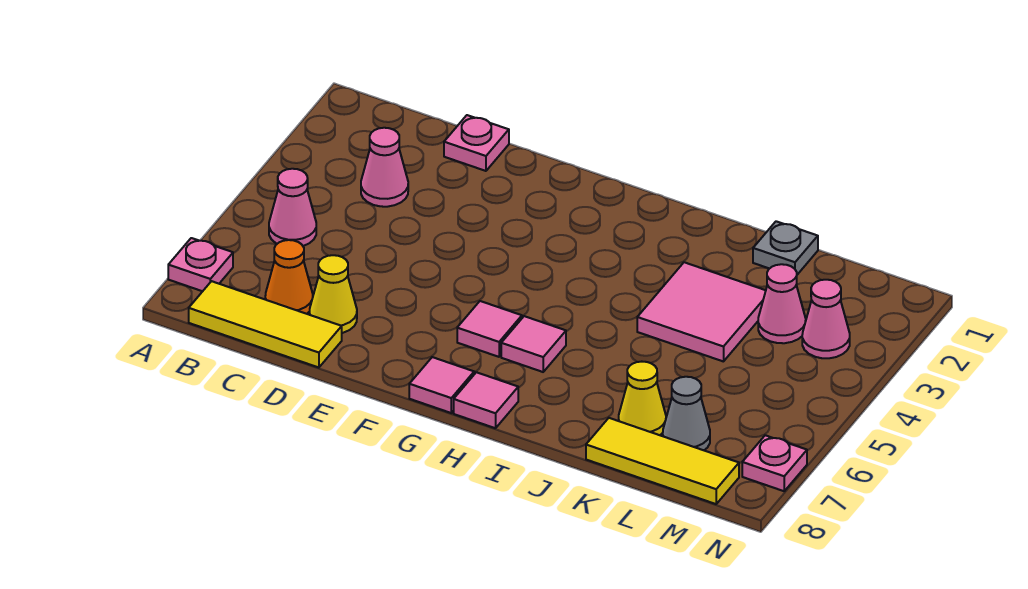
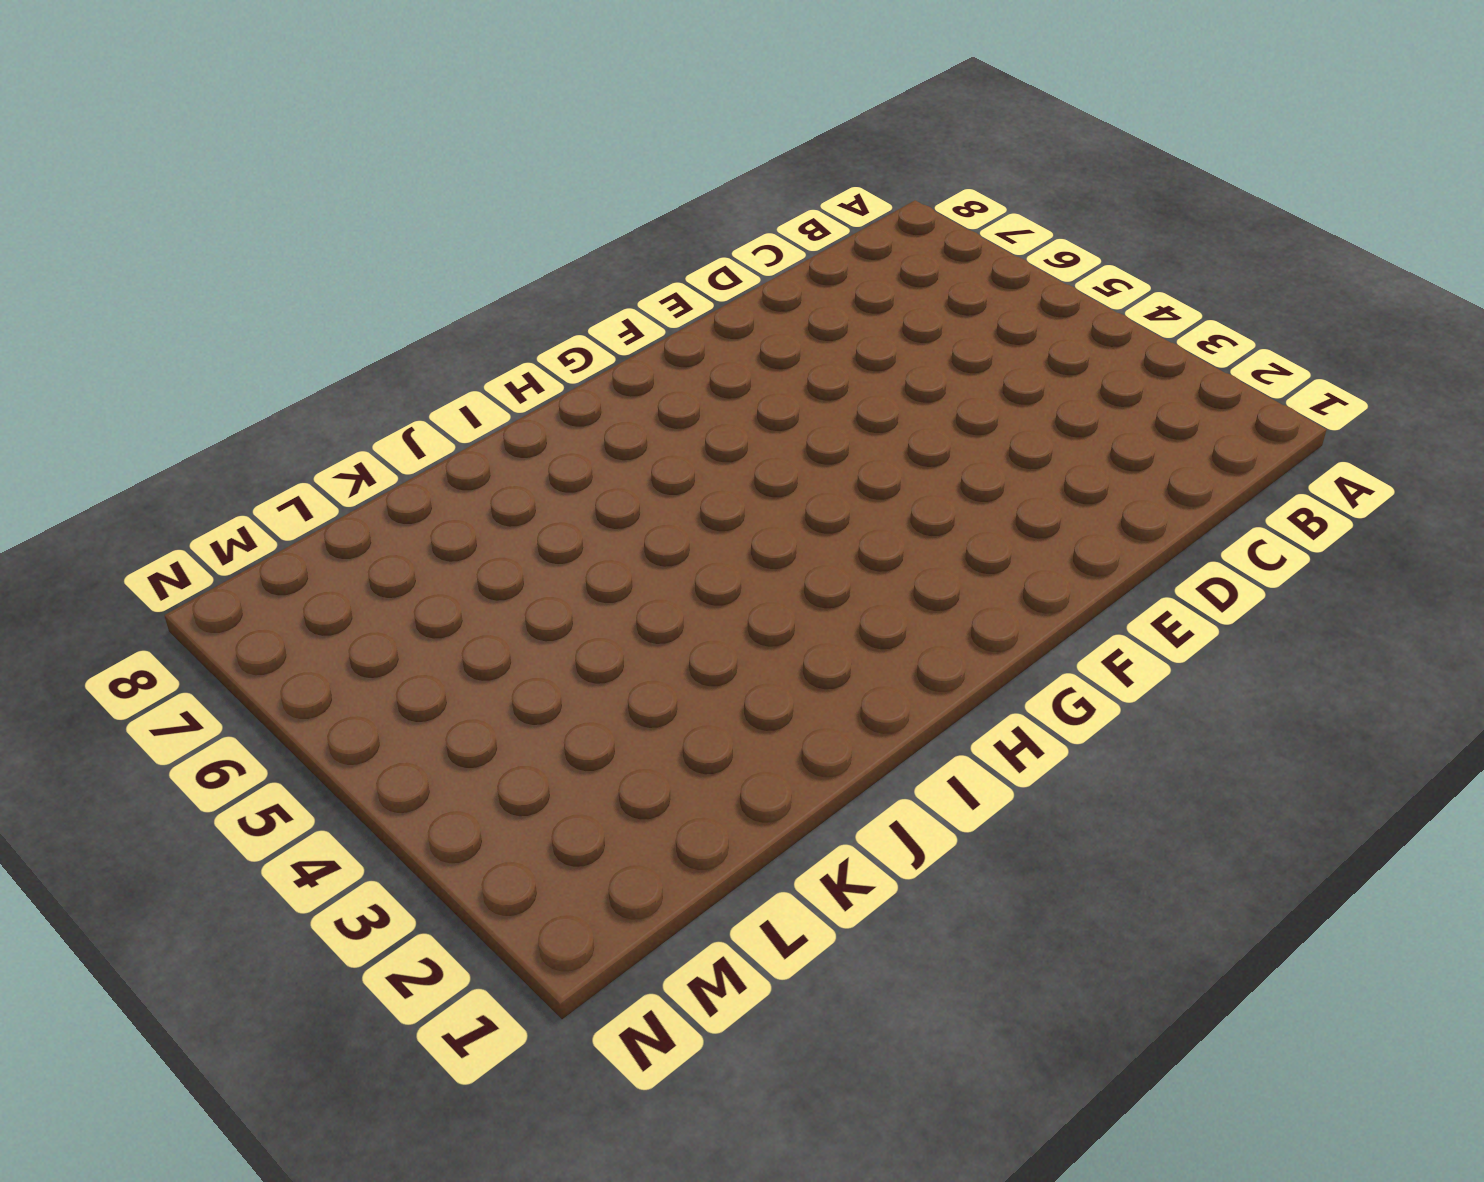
none -> pink plate A7 level 1
none -> pink cone B5 level 1
none -> yellow tile B8:D8 level 1

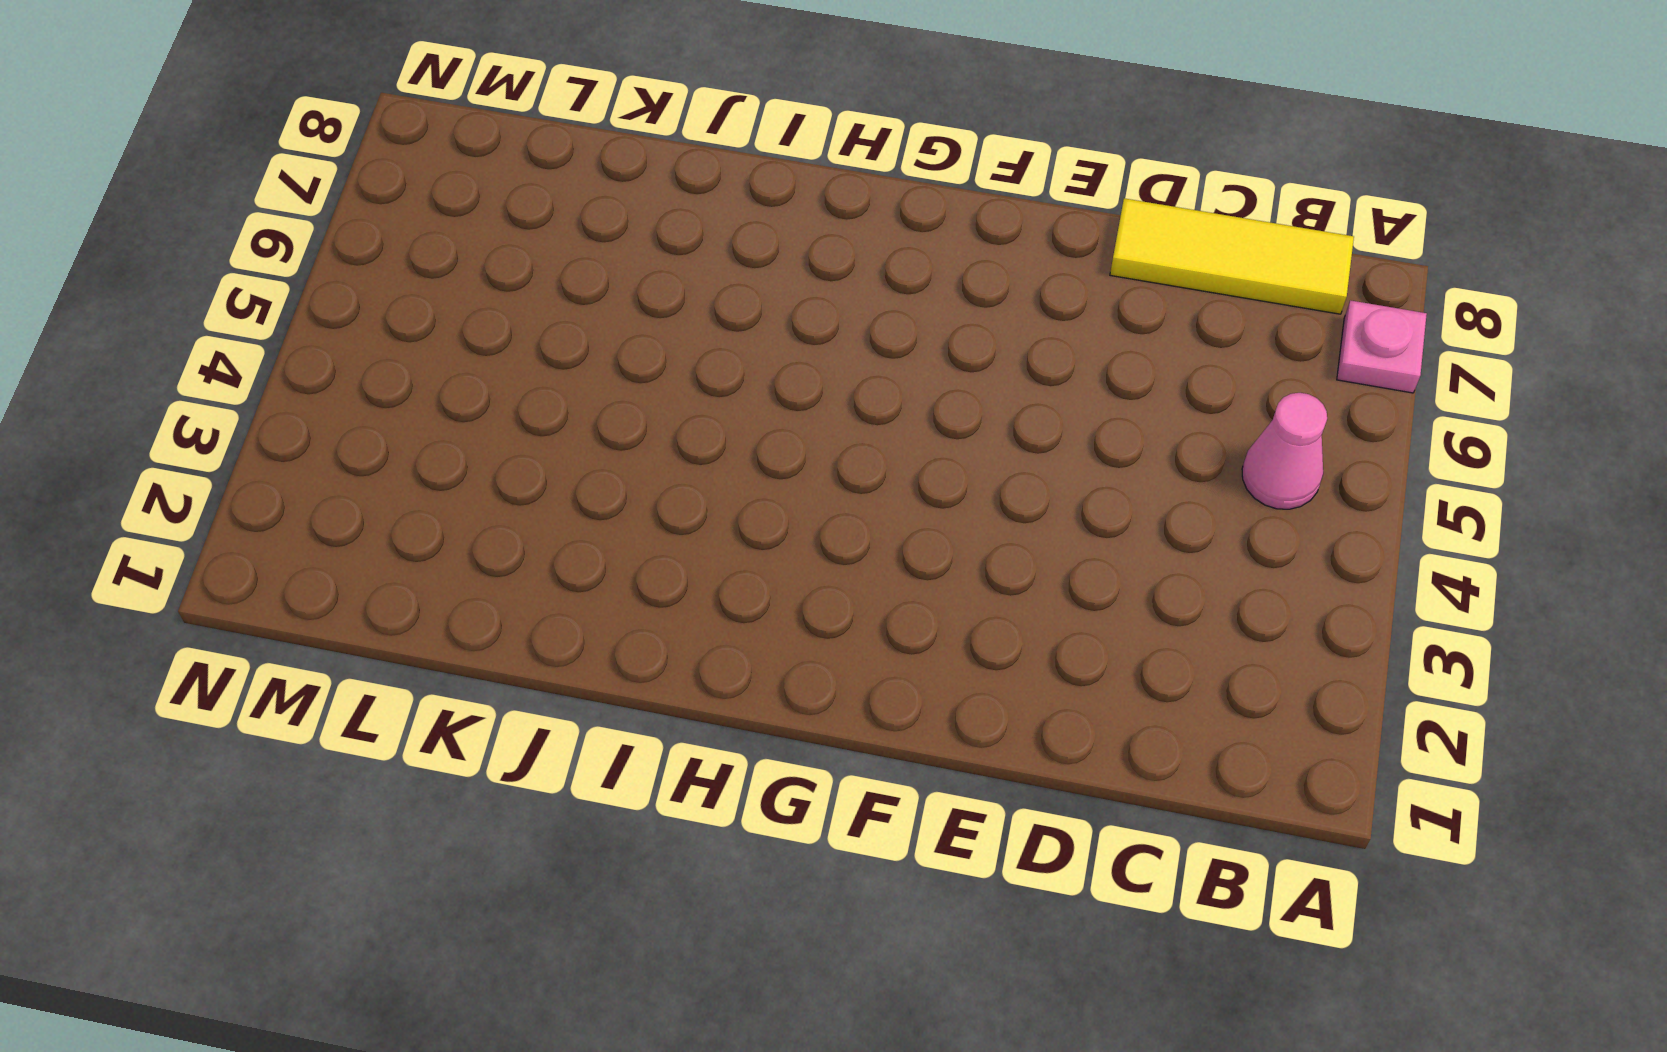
none -> pink cone C3 level 1
none -> orange cone C7 level 1
none -> pink plate D1 level 1

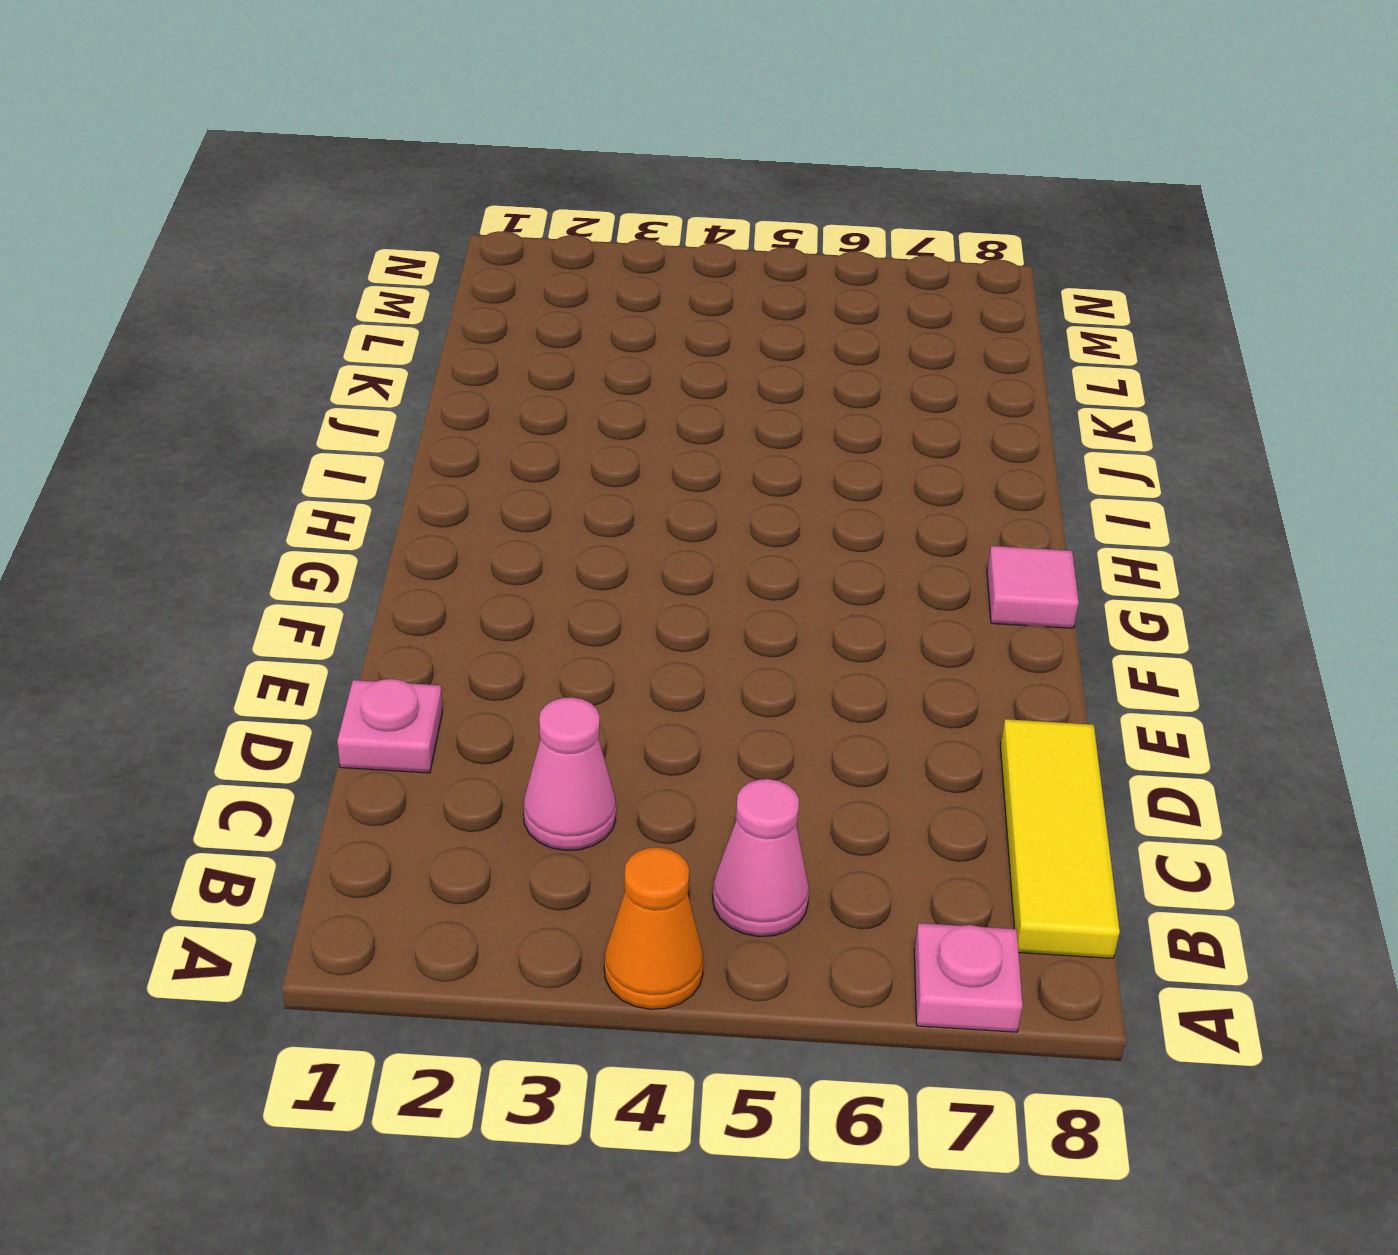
orange cone A4 level 1 -> orange cone C7 level 1
none -> yellow cone D7 level 1
none -> pink tile G6 level 1
none -> pink tile H6 level 1

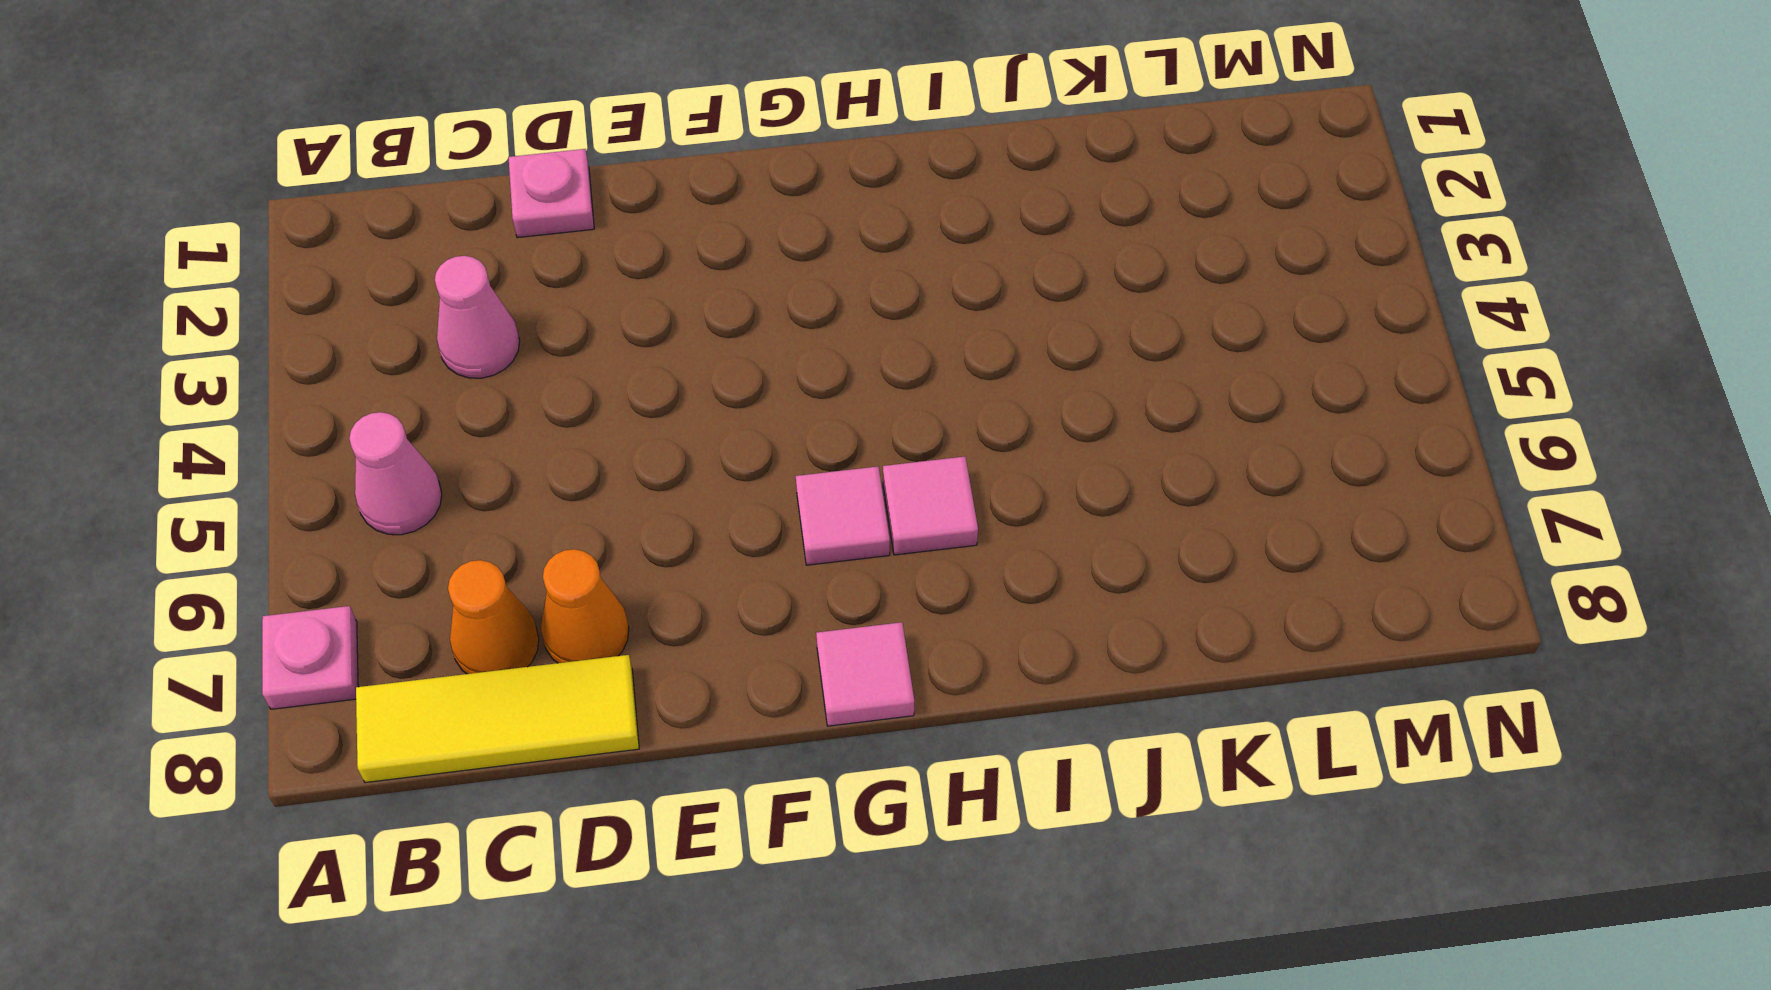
orange cone D7 level 1 -> yellow cone D7 level 1
none -> pink tile H8 level 1
none -> pink tile J3:K4 level 1
none -> grey plate K1 level 1

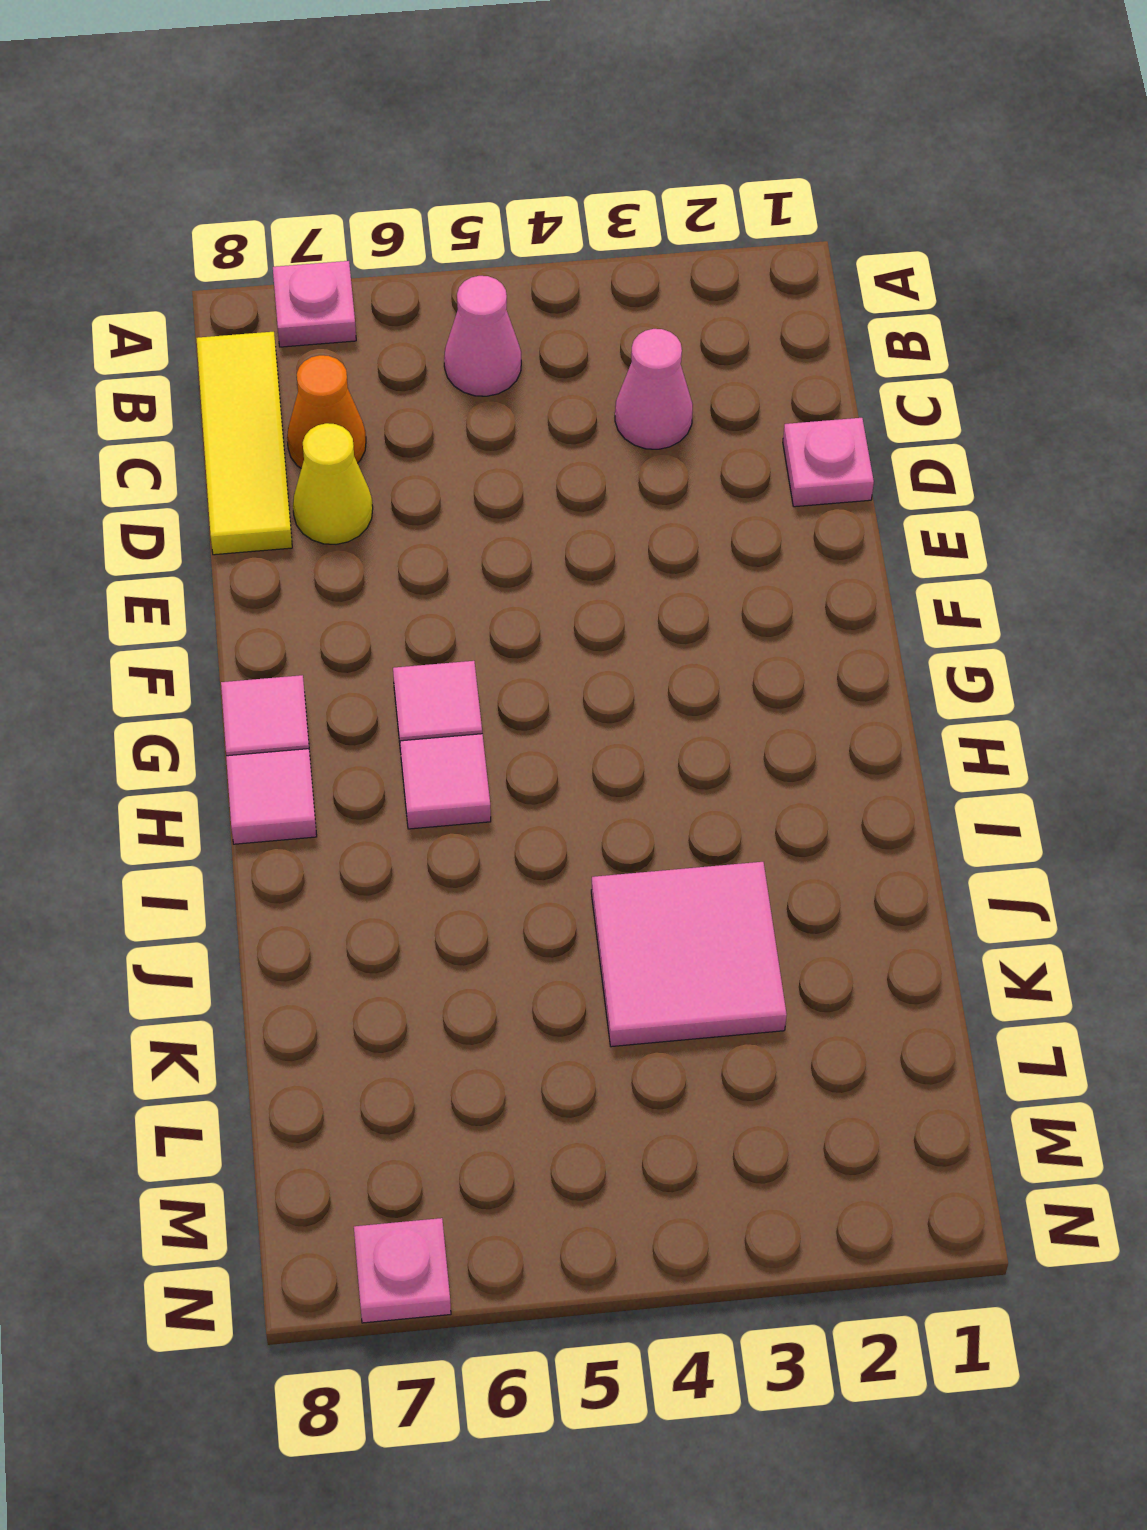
none -> grey plate K1 level 1
none -> yellow cone K7 level 1
none -> yellow tile K8:M8 level 1

